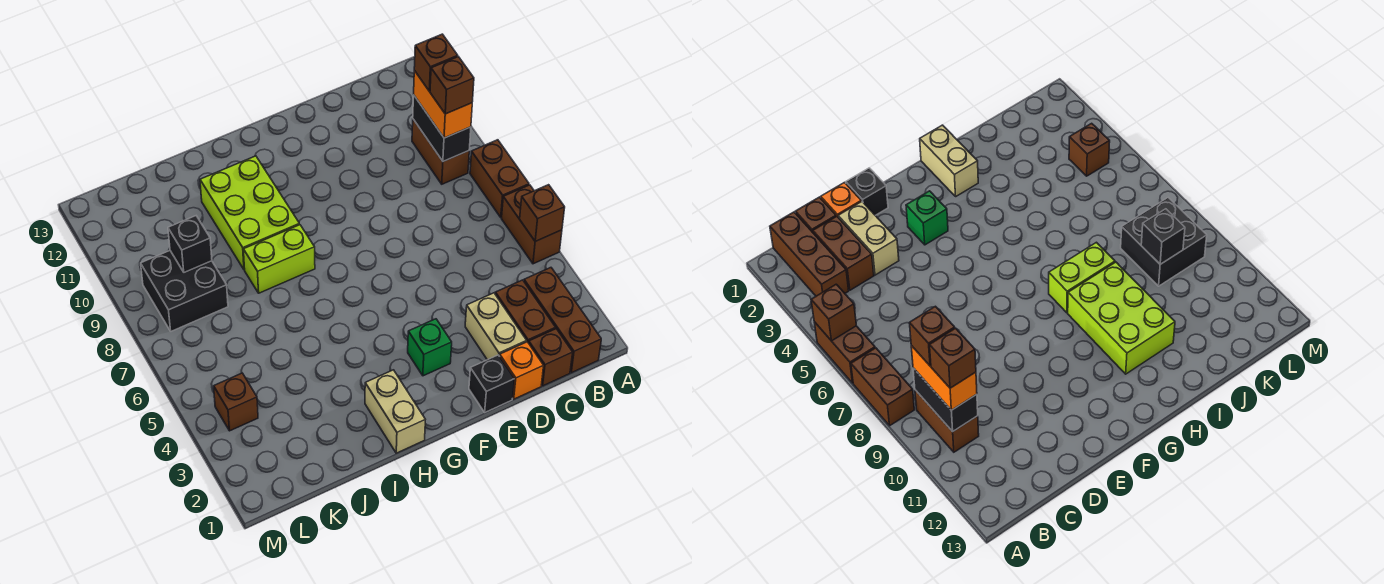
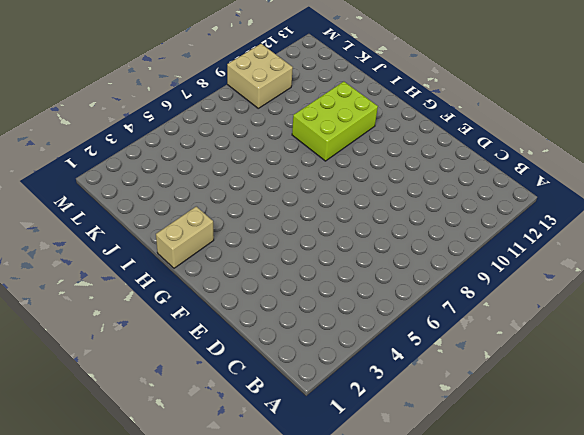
tan brick L9:M10 level 1 -> black brick K8:L9 level 1
none -> brown brick A5:A6 level 1
none -> brown brick A7:A8 level 1
none -> brown brick B1:B3 level 1

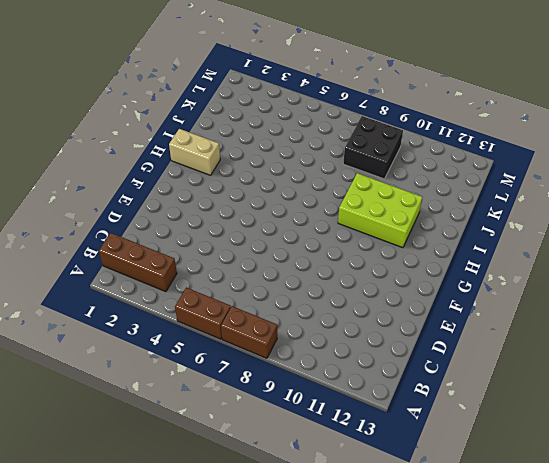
none -> brown brick B9:B10 level 1
none -> brown brick C1 level 1
none -> brown brick C2:C3 level 1

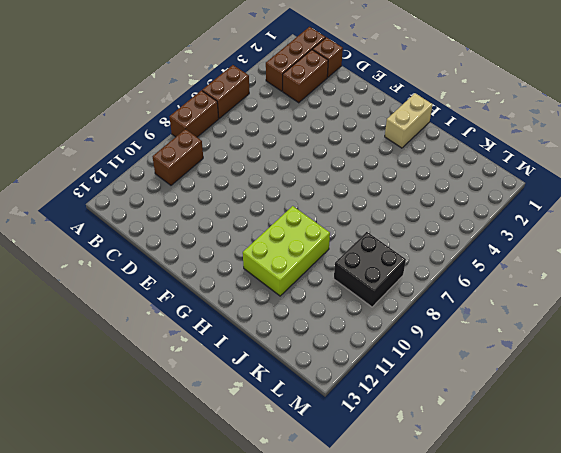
none -> orange brick D1 level 1
none -> tan brick D2:D3 level 1
none -> black brick E1 level 1

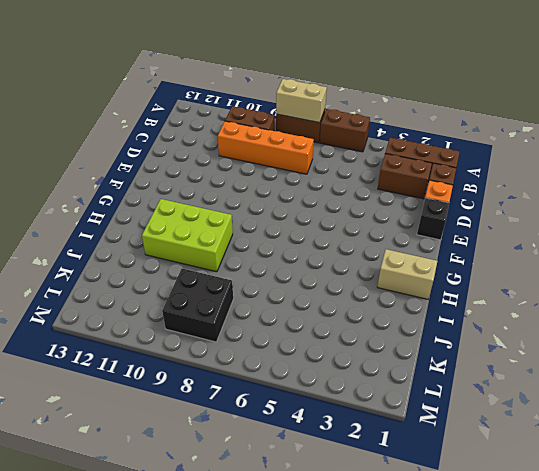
tan brick A7:A8 level 2 -> tan brick D2:D3 level 1
orange brick C7:C10 level 1 -> none
none -> green brick F3 level 1
none -> lime brick H8:I8 level 1
none -> brown brick L4 level 1

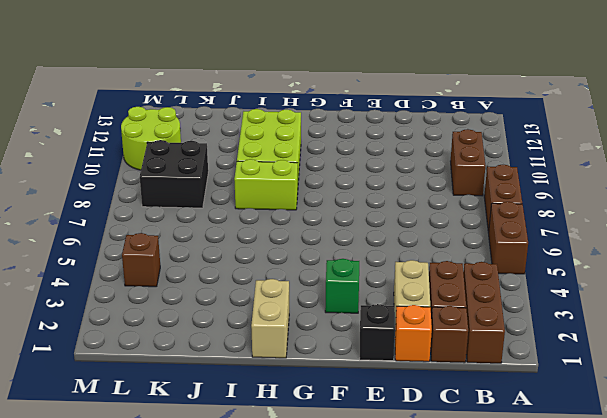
lime round brick L10:M11 level 1 -> none
none -> brown brick A5 level 2
none -> black brick B9:B10 level 2
none -> black brick K9 level 2

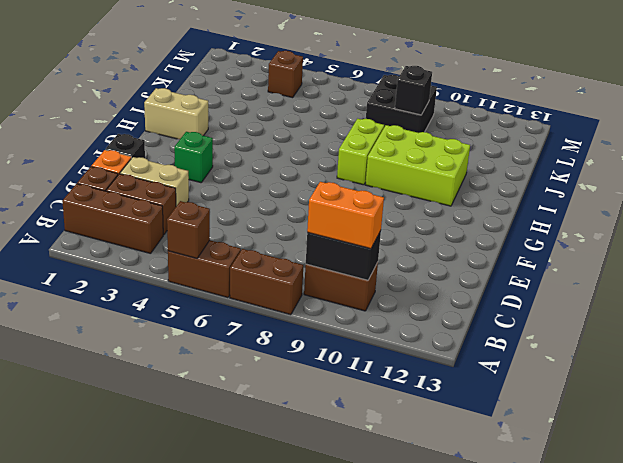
none -> brown brick B9 level 4
none -> brown brick B10 level 4

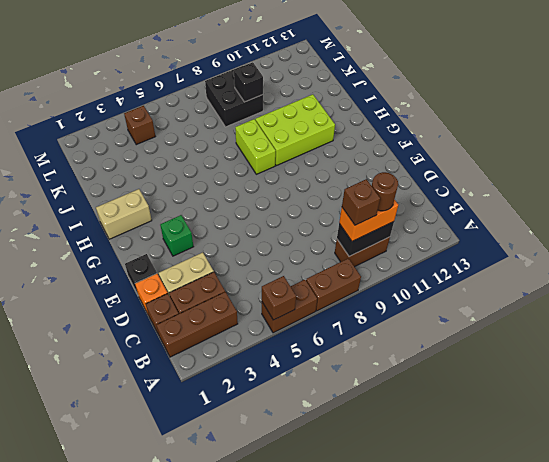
brown round brick B10 level 4 -> brown brick B10 level 4

